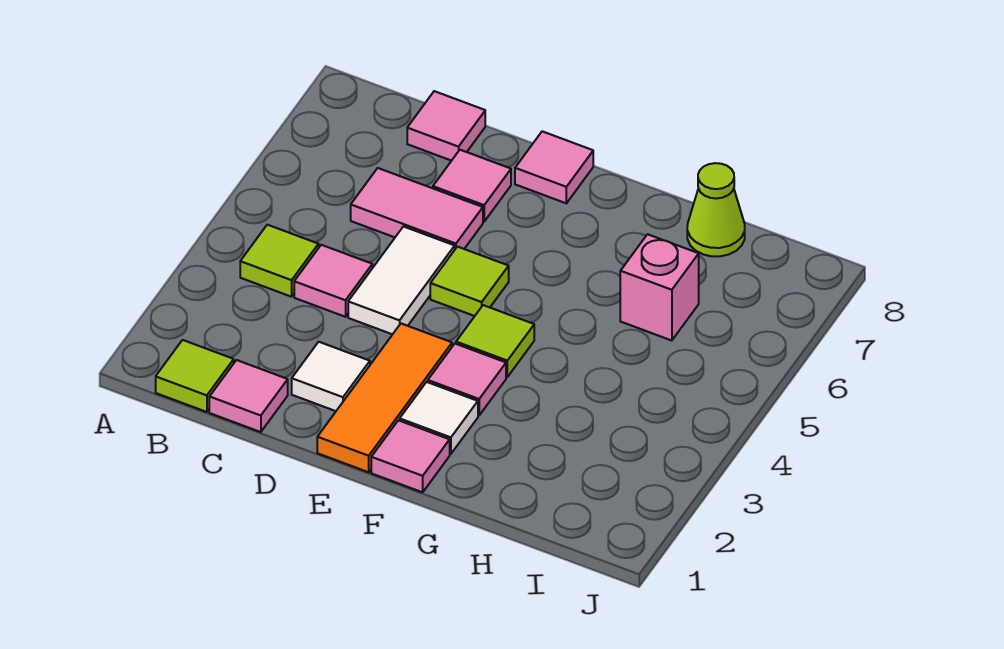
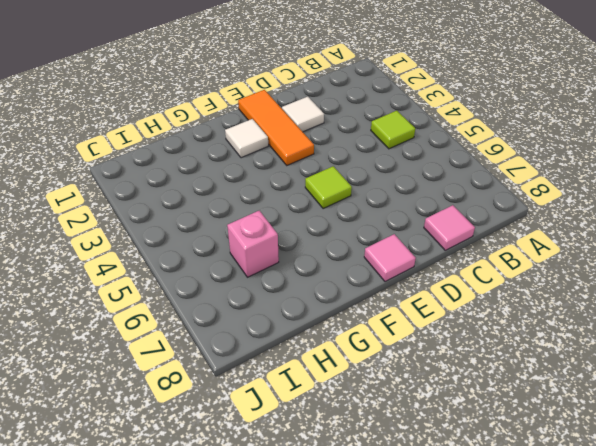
none -> lime tile B1 level 1
none -> pink tile C1 level 1
none -> pink tile C4 level 1

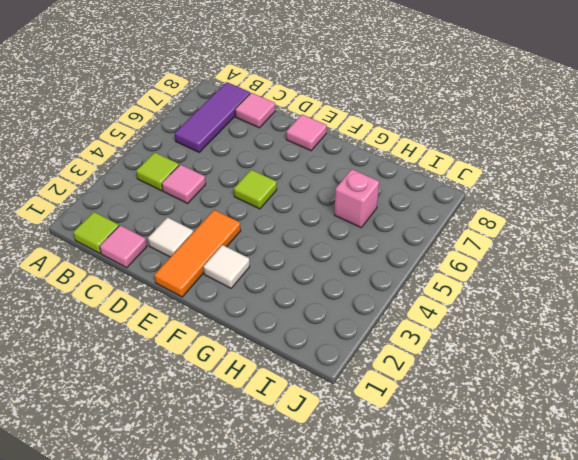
purple tile B6:B8 level 1 -> none
none -> pink tile C6:D6 level 1
none -> white tile D4:D5 level 1
none -> pink tile D7 level 1

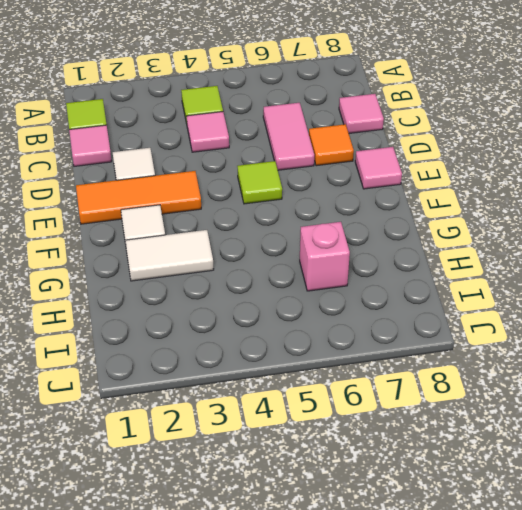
orange tile D7 level 1 -> pink tile D7 level 1
white tile G2:G3 level 1 -> white tile D4:D5 level 1
none -> pink tile F1 level 1
none -> pink tile F3 level 1
none -> lime tile F4 level 1

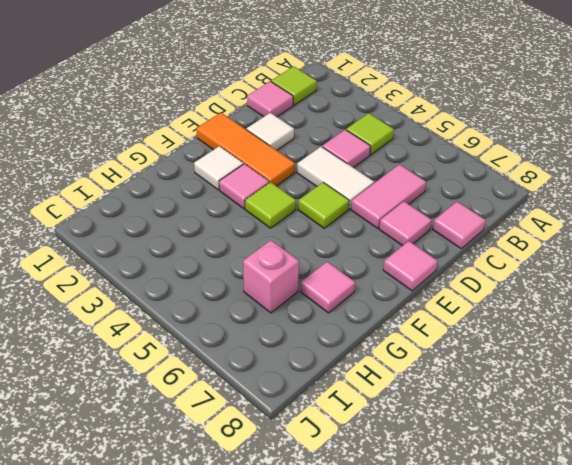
pink tile G7 level 1 -> pink tile F1 level 1
none -> lime cone H8 level 1

